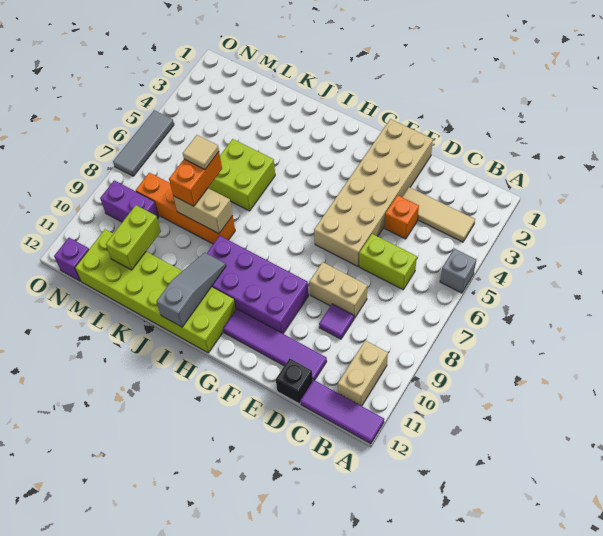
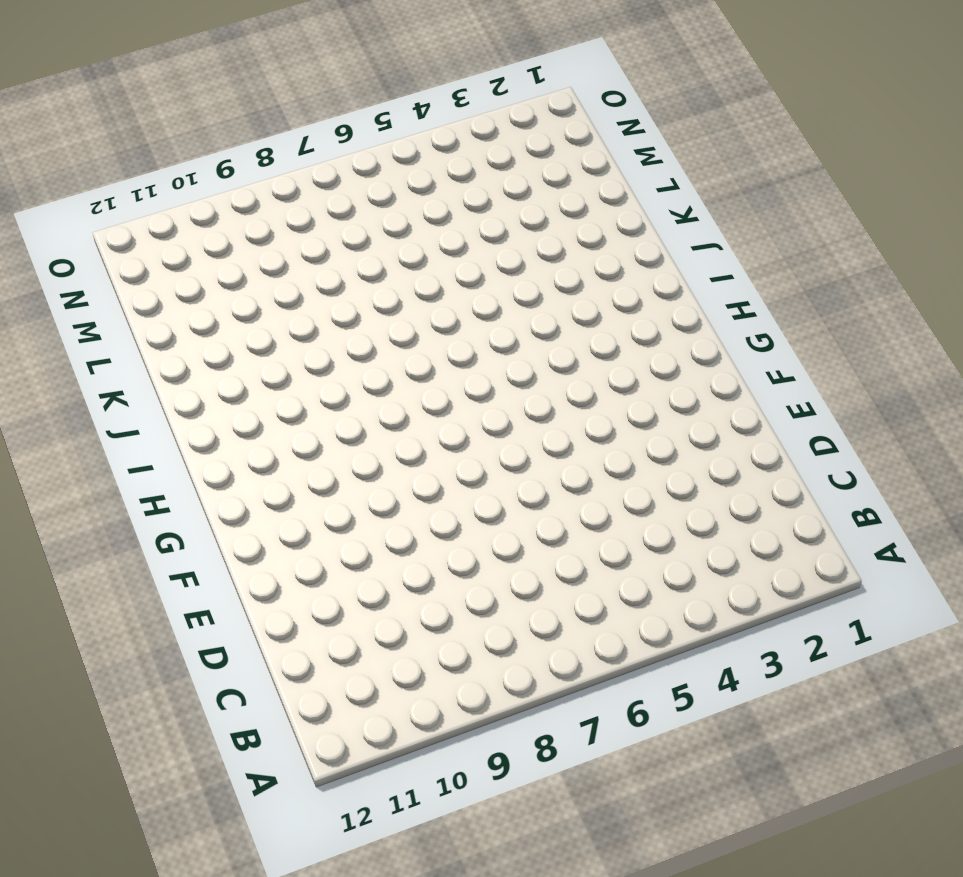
none -> grey brick A5 level 1
none -> purple tile A12:C12 level 1
none -> tan tile B3:D3 level 1

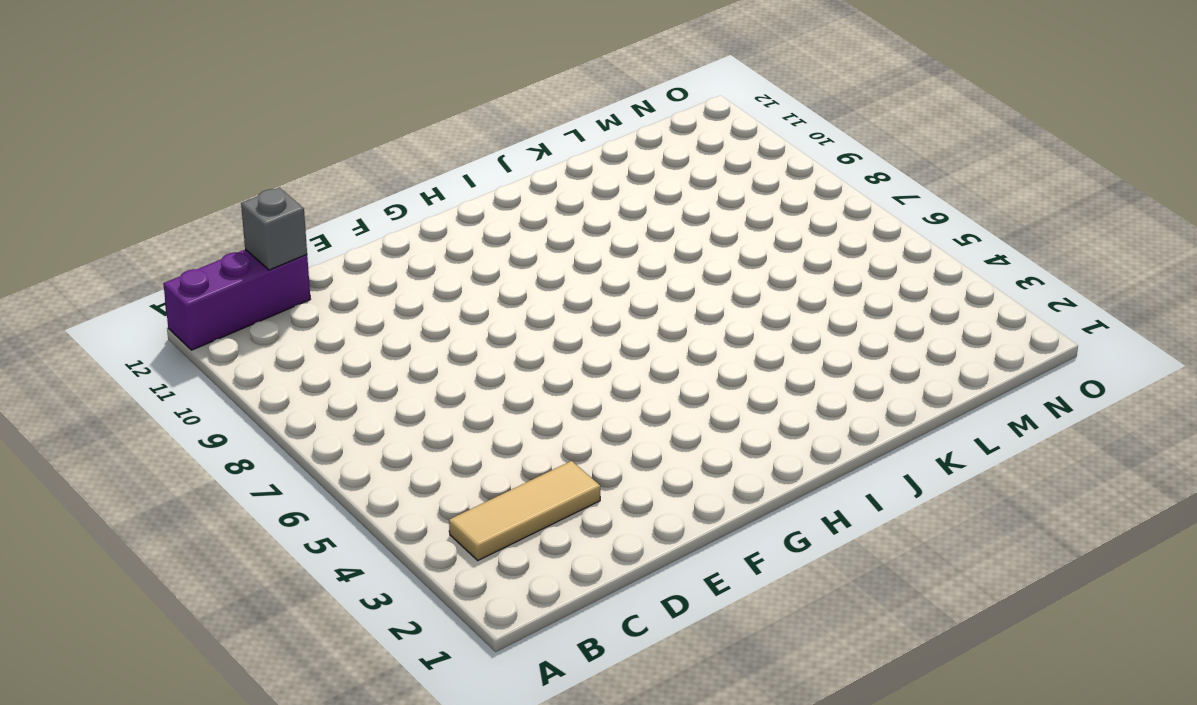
purple brick A12:C12 level 1 -> purple tile A12:C12 level 1
grey brick C12 level 2 -> grey brick A5 level 1
none -> tan brick B10:B11 level 1
none -> lime brick C6:D6 level 1
none -> orange brick D4 level 1

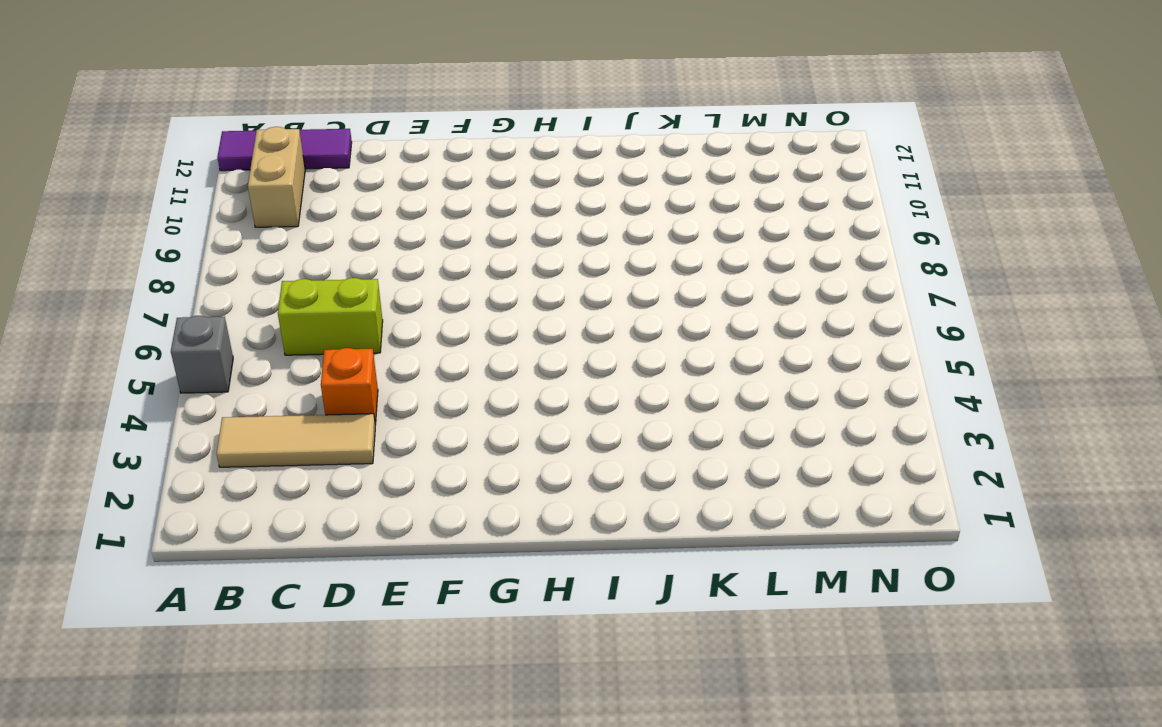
none -> tan brick D8:E8 level 1
none -> purple tile D9 level 1
none -> purple tile D11:G11 level 1

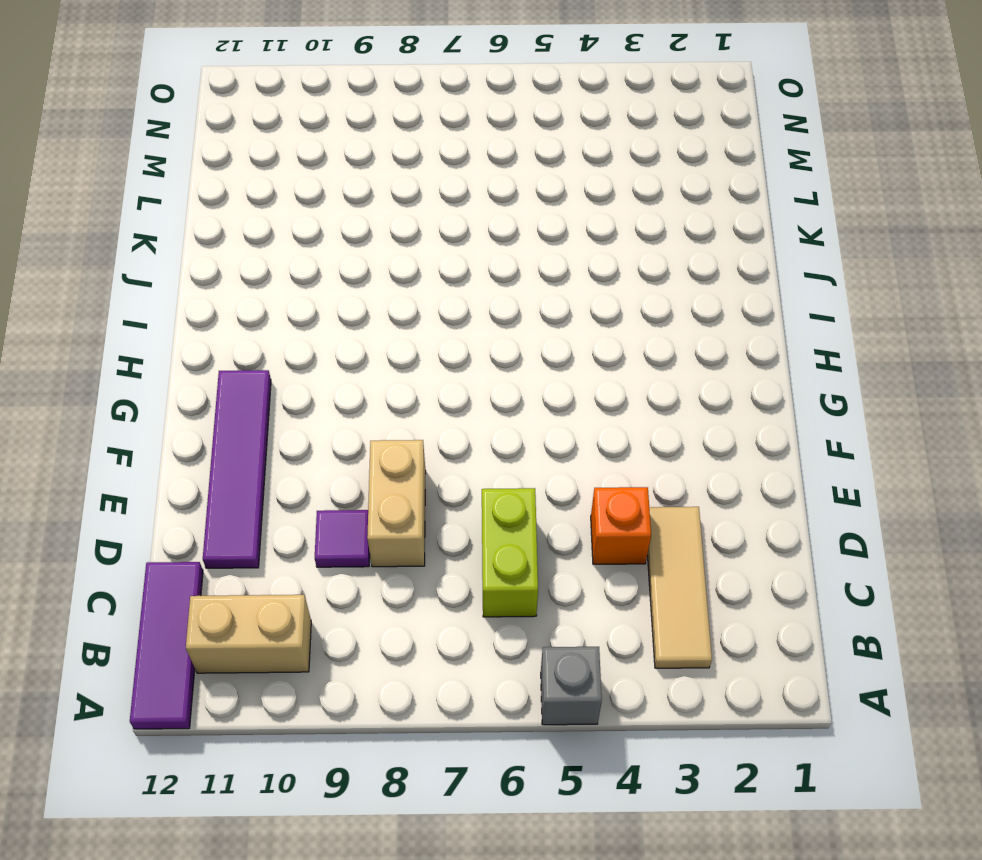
none -> black brick D12 level 1
none -> tan brick E1:F6 level 1
none -> purple brick F9:I10 level 1

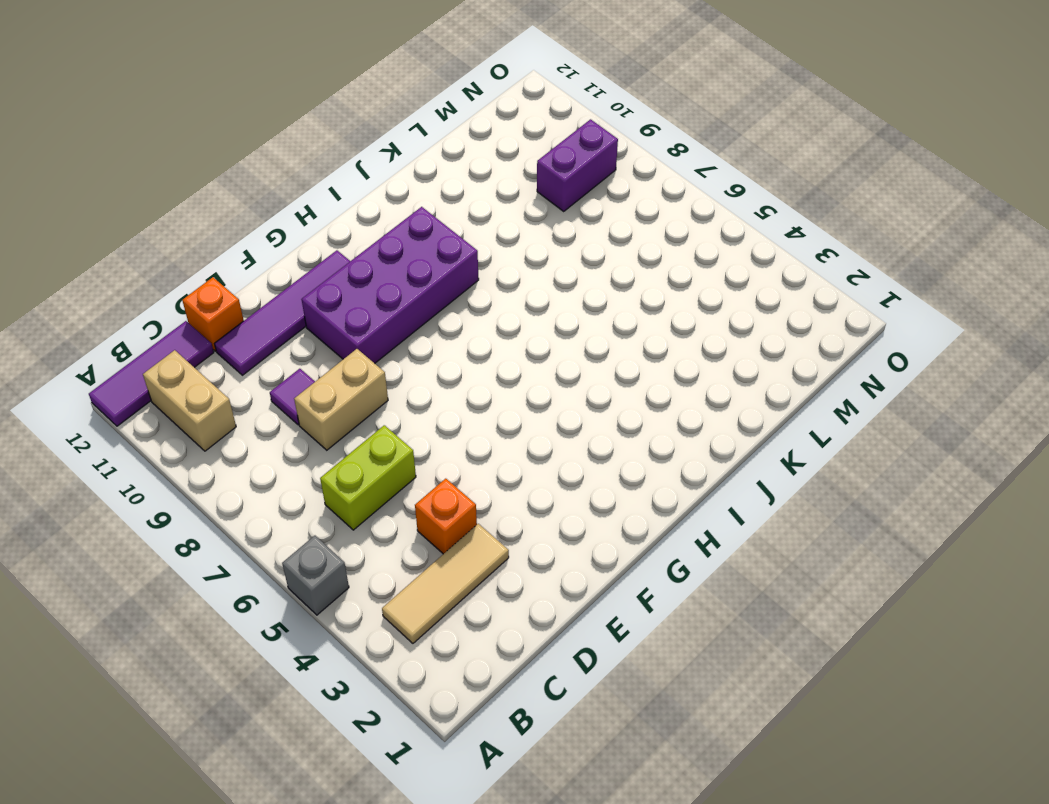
orange brick D12 level 1 -> black brick D12 level 1
none -> tan brick E1:F6 level 1
none -> lime brick H11:M12 level 1
none -> lime brick J5:K6 level 1

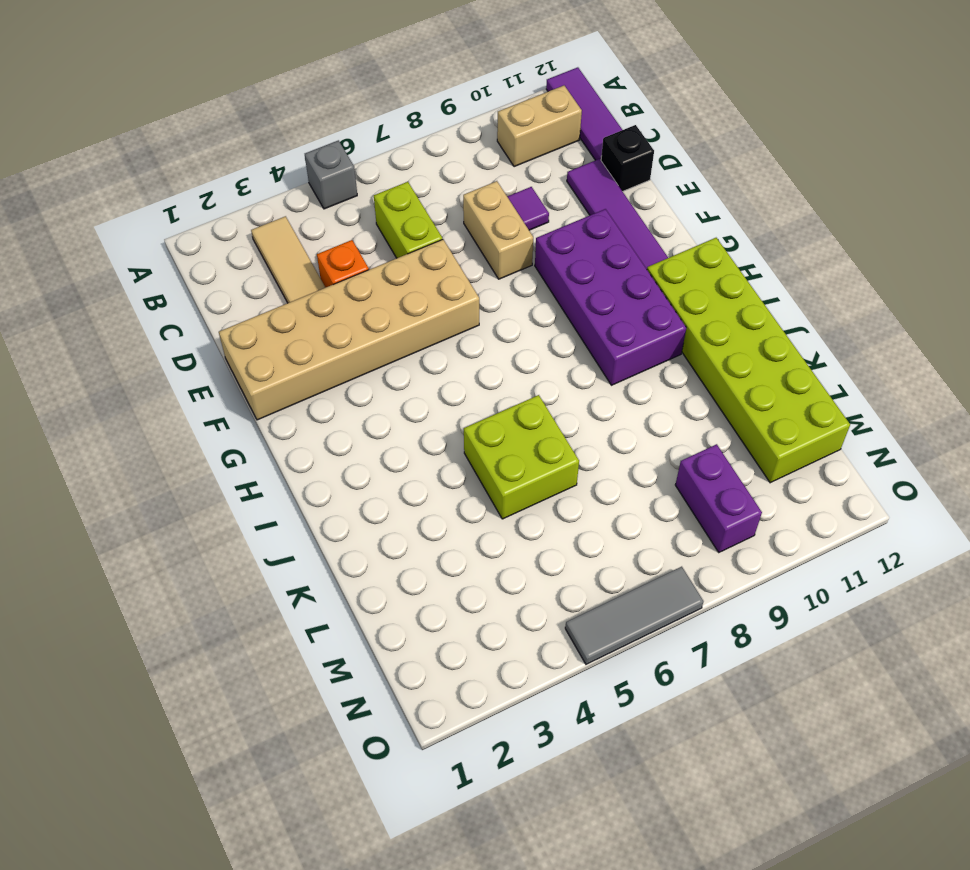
none -> orange brick J8:M8 level 1
none -> purple brick N12 level 1
none -> grey slope I10:I12 level 2 top 12

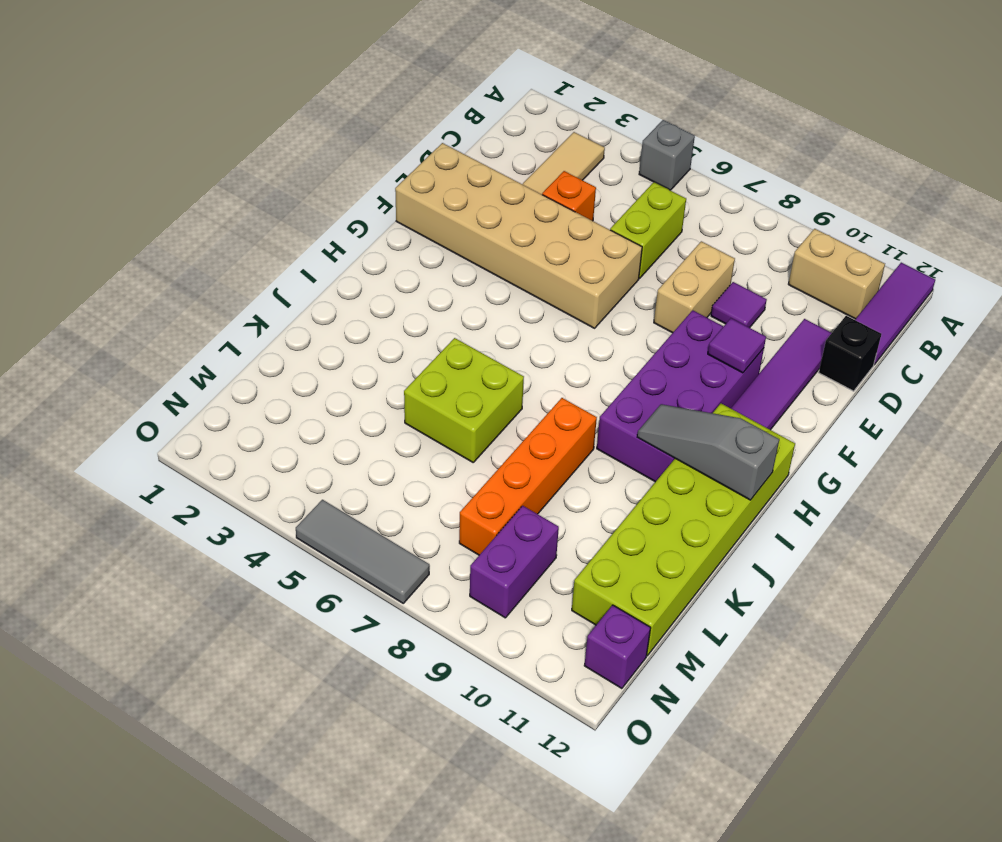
purple tile F10 level 2 -> none
none -> tan brick J8:K8 level 2
none -> lime brick L10:L11 level 2
none -> orange brick K7:K8 level 3

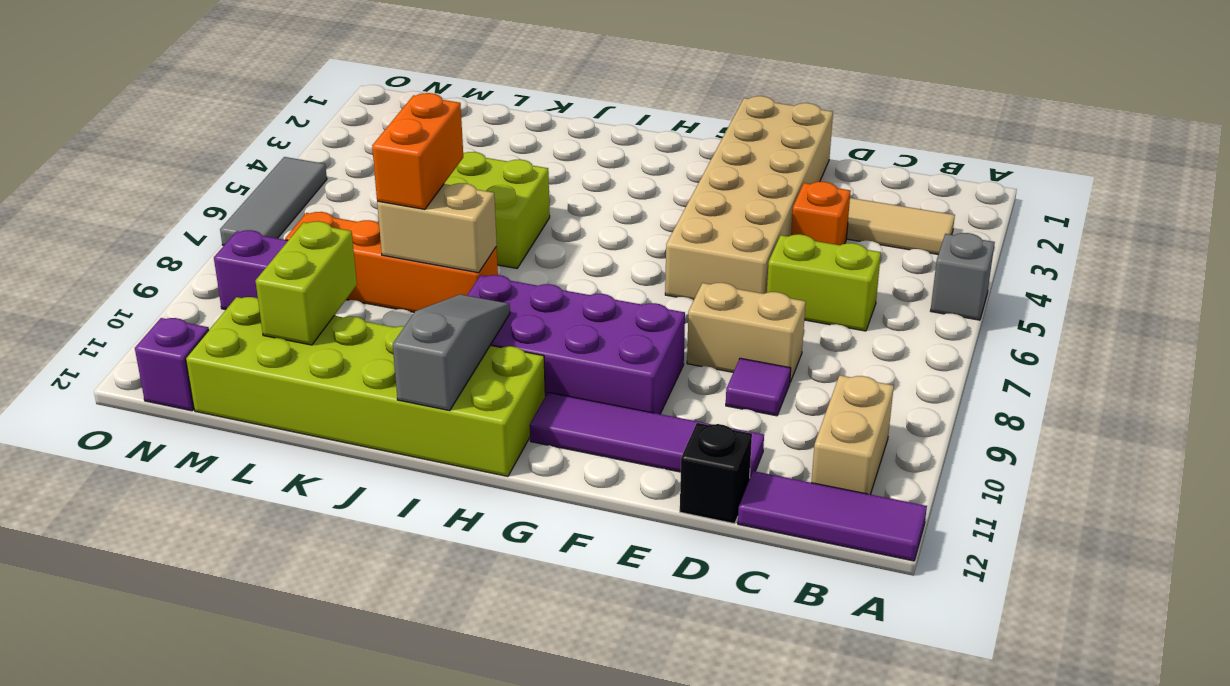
none -> tan tile K7 level 4

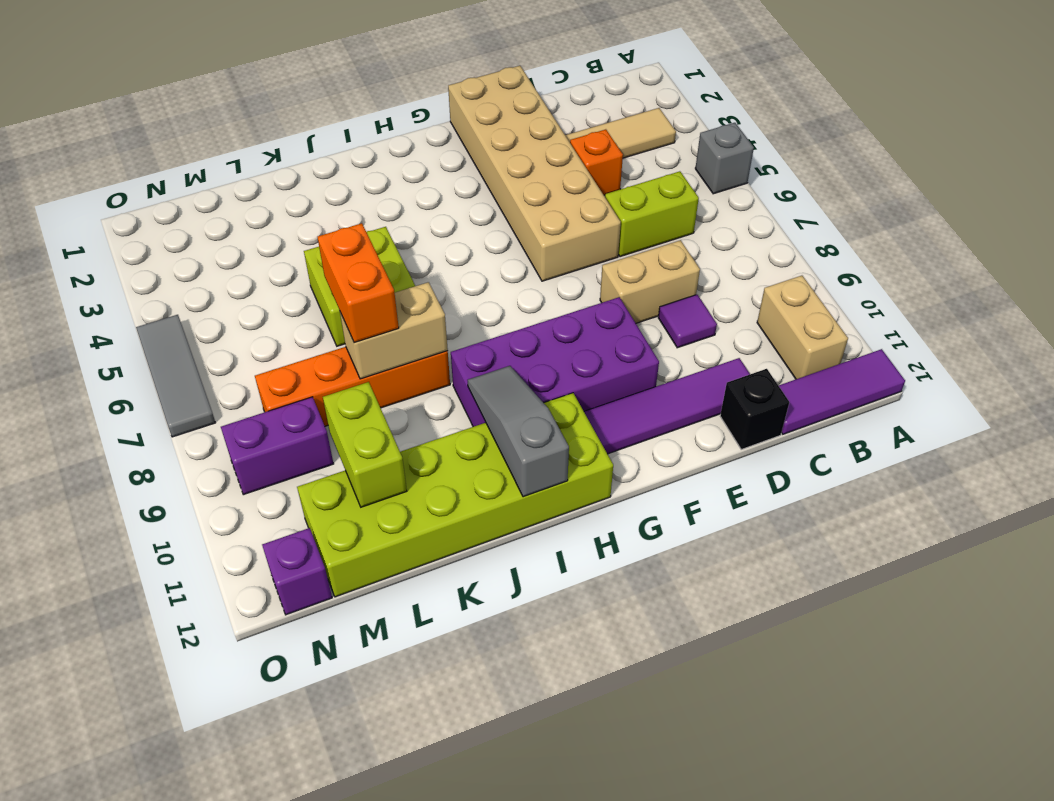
none -> tan tile K7 level 4

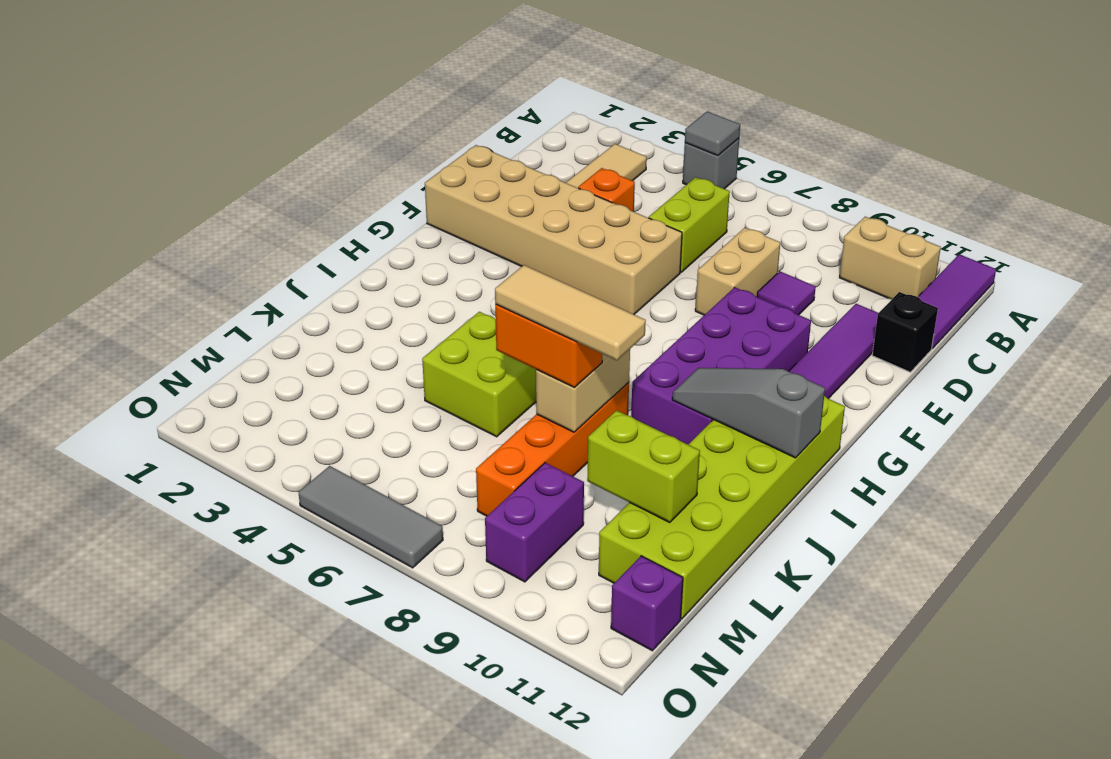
grey tile A5 level 2 -> none
tan tile K7:K9 level 4 -> tan tile K7 level 4

